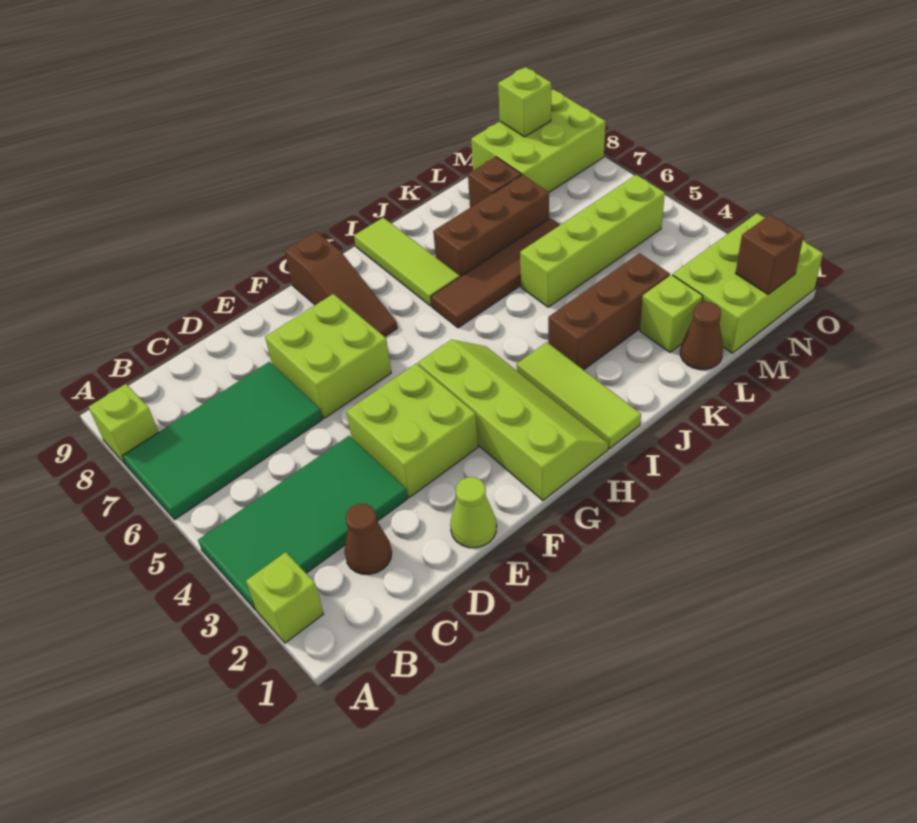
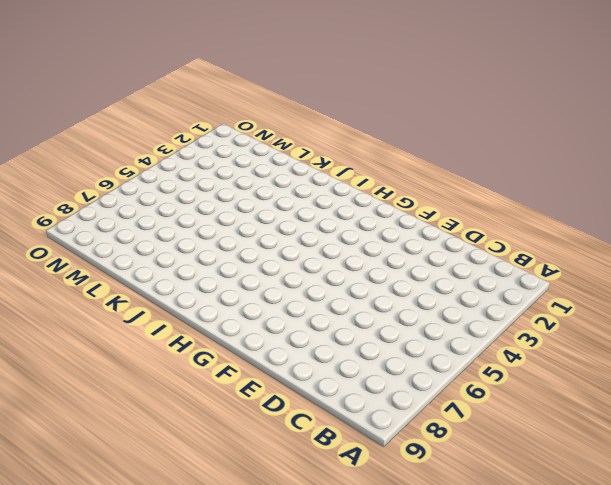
none -> lime brick A2 level 1
none -> green tile A3:D4 level 1
none -> green tile A6:D7 level 1

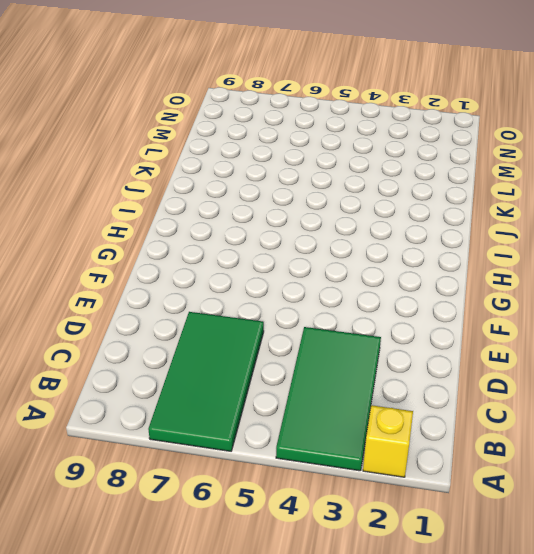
yellow brick A2 level 1 -> lime brick A2 level 1
none -> lime brick A8 level 1
none -> brown cone C2 level 1
none -> lime cone E1 level 1

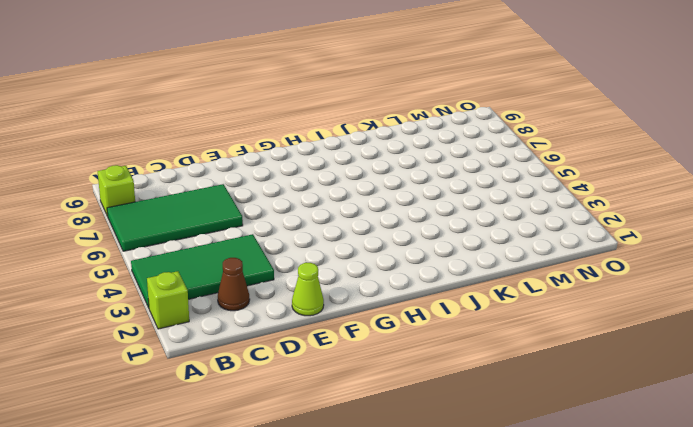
none -> lime brick E3:F4 level 1
none -> lime brick E6:F7 level 1
none -> lime slope G1:H4 level 1 top G

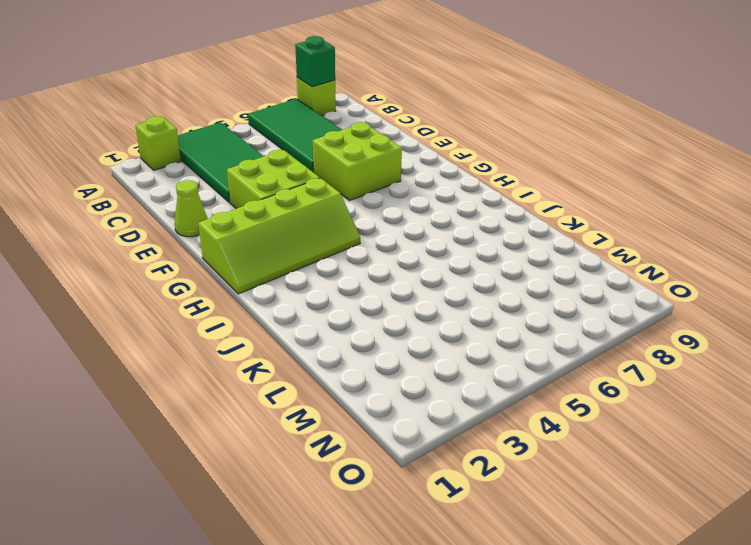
green brick A8 level 2 -> none
none -> brown cone C2 level 1
none -> brown slope G7:G9 level 1 top 9
none -> lime tile I1:I3 level 1

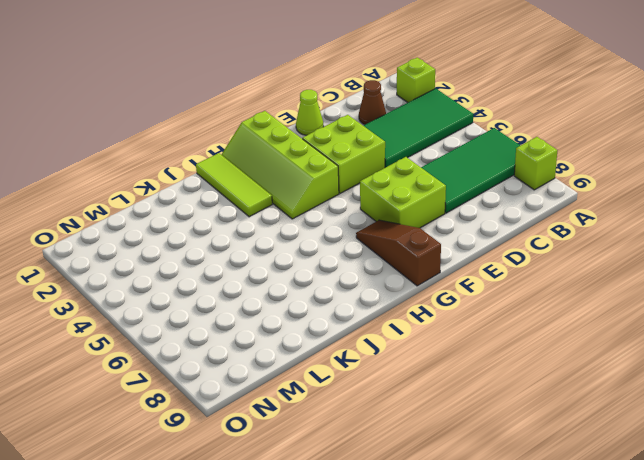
none -> brown tile I6:L6 level 1
none -> lime tile I7:I9 level 1
none -> brown brick J3:L3 level 1

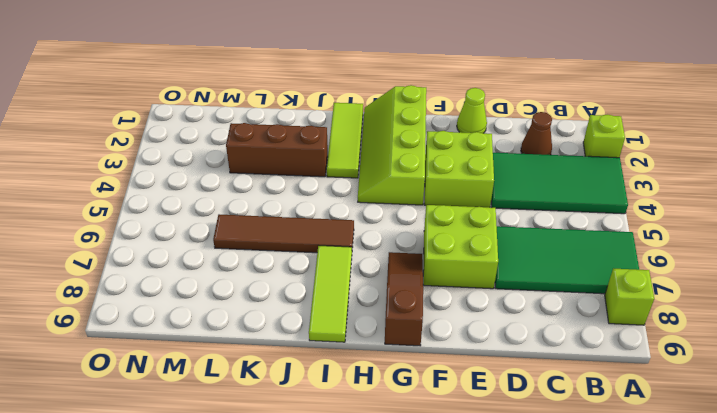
none -> brown brick J7:L7 level 1
none -> lime brick K5:N5 level 1
none -> brown cone L1 level 1

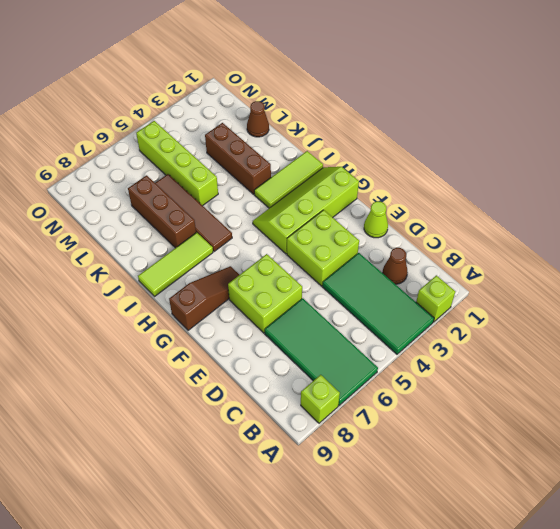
none -> lime brick L2 level 1
none -> brown brick L8 level 1
none -> lime brick M1:O2 level 1

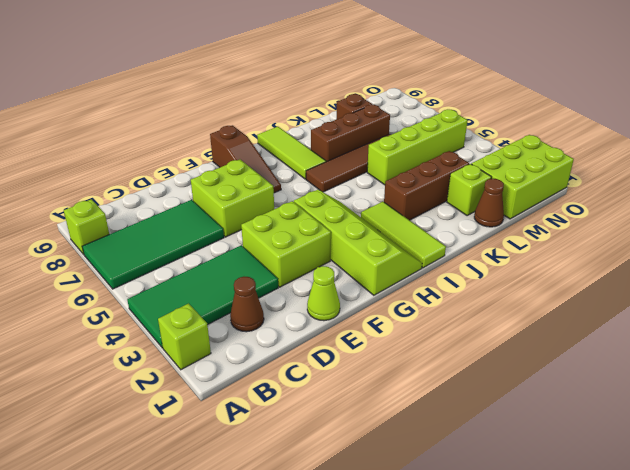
none -> lime brick M8:O9 level 1
none -> brown brick N1 level 2
none -> lime brick N9 level 2

